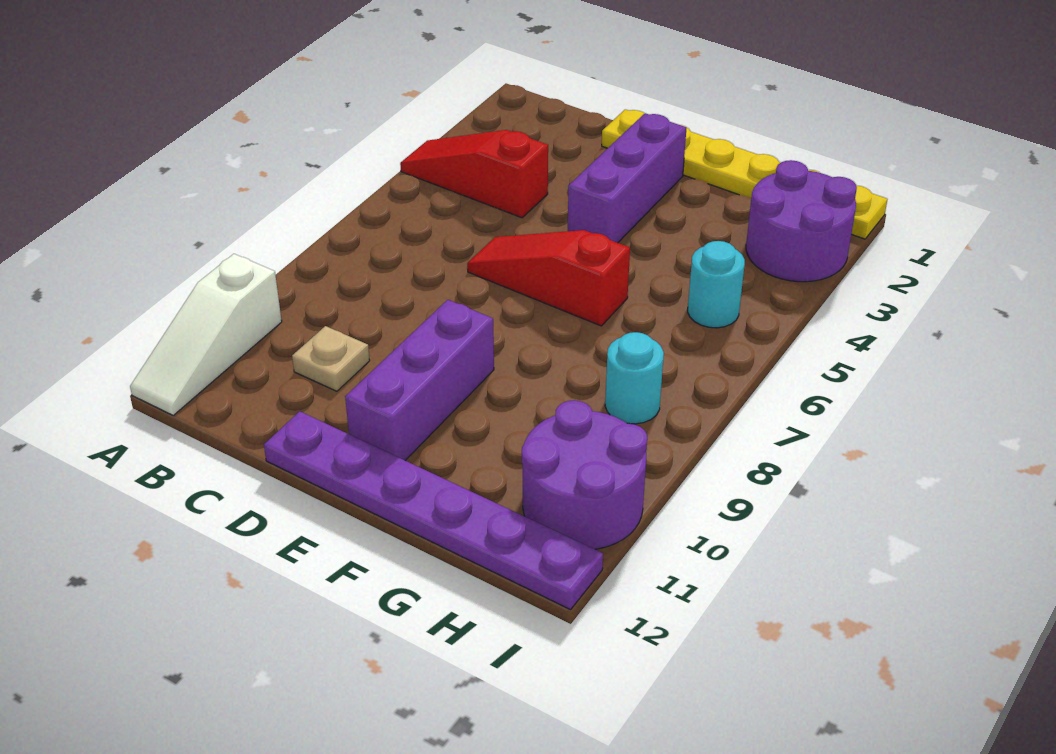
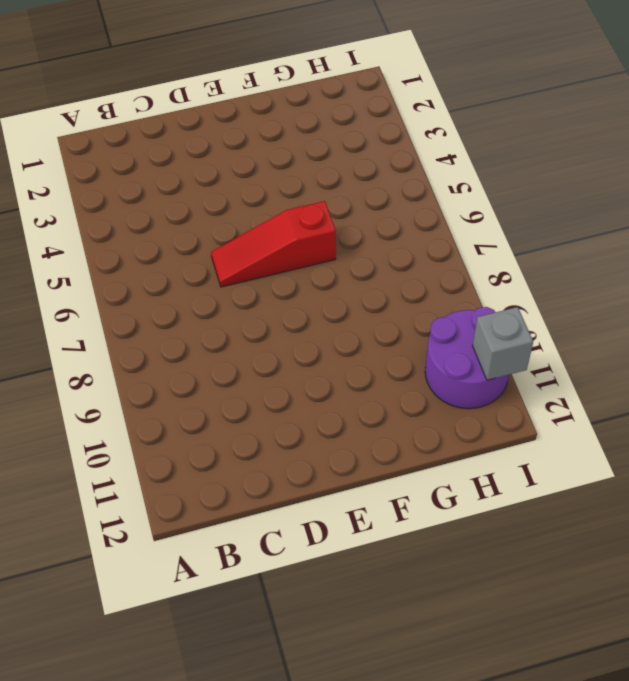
grey brick I11 level 2 -> none
none -> red slope A4:C4 level 1 top C
none -> white slope A10:A12 level 1 top 10
none -> tan plate C10 level 1

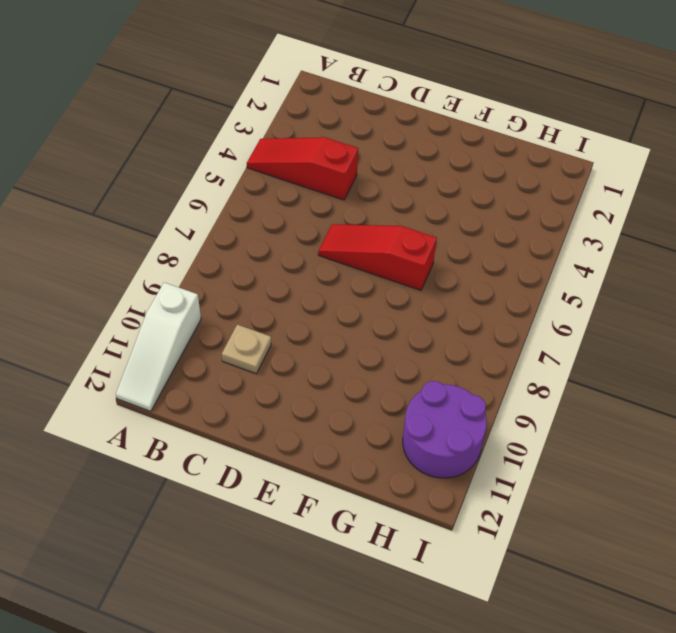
none -> yellow plate D1:I1 level 1
none -> purple plate D12:I12 level 1
none -> purple brick E2:E4 level 1

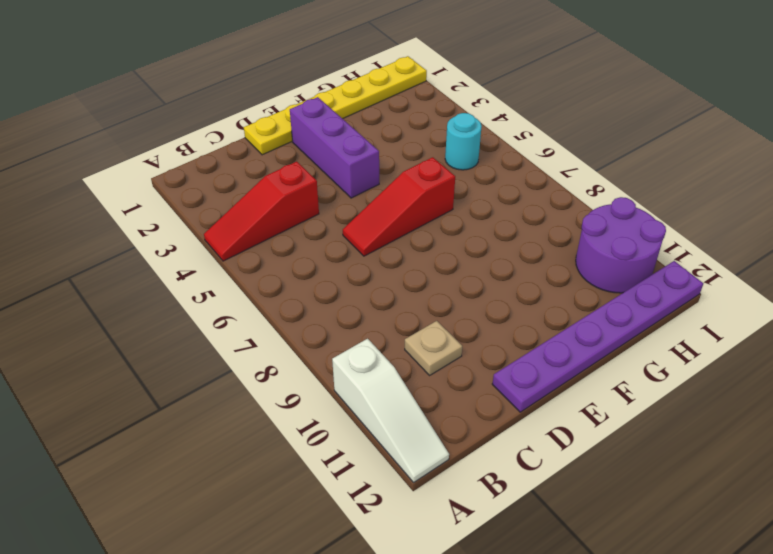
none -> purple brick E9:E11 level 1
none -> purple round brick H2:I3 level 1
none -> cyan round brick H8 level 1

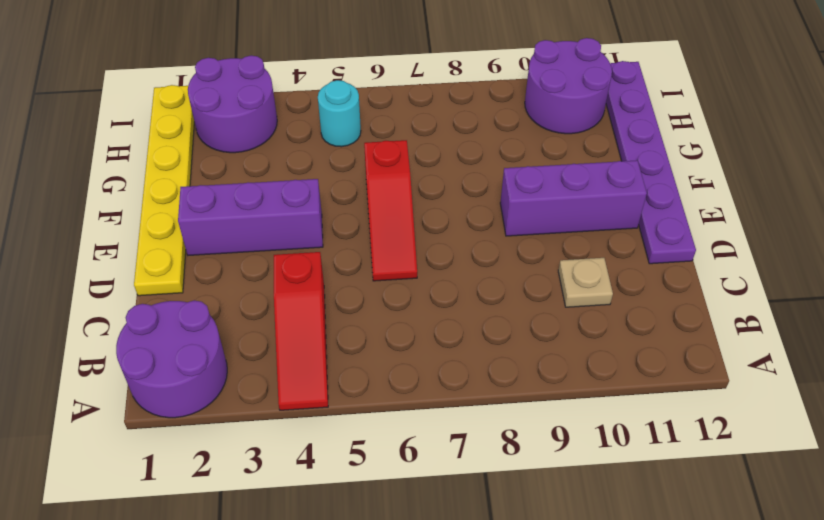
purple round brick A1:B2 level 1 -> none
none -> white slope A10:A12 level 1 top 10
none -> cyan round brick H8 level 1

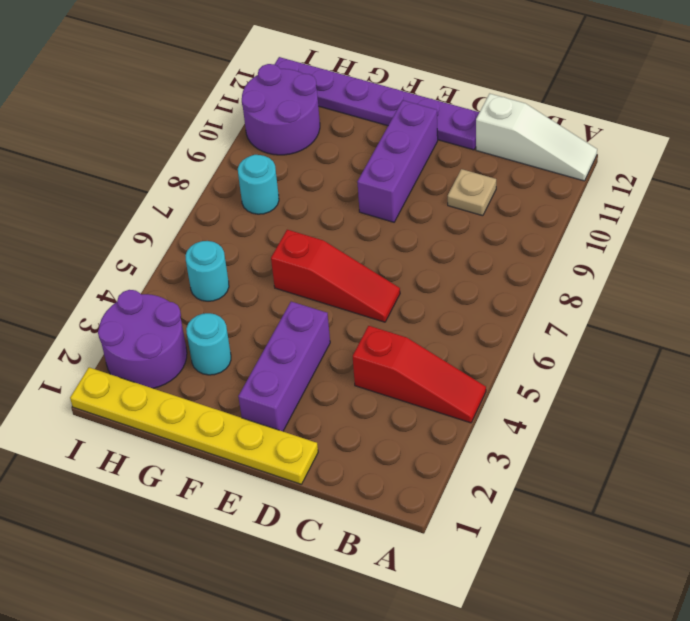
white slope A12:C12 level 1 top C -> white slope A10:A12 level 1 top 10
cyan round brick G3 level 1 -> none

